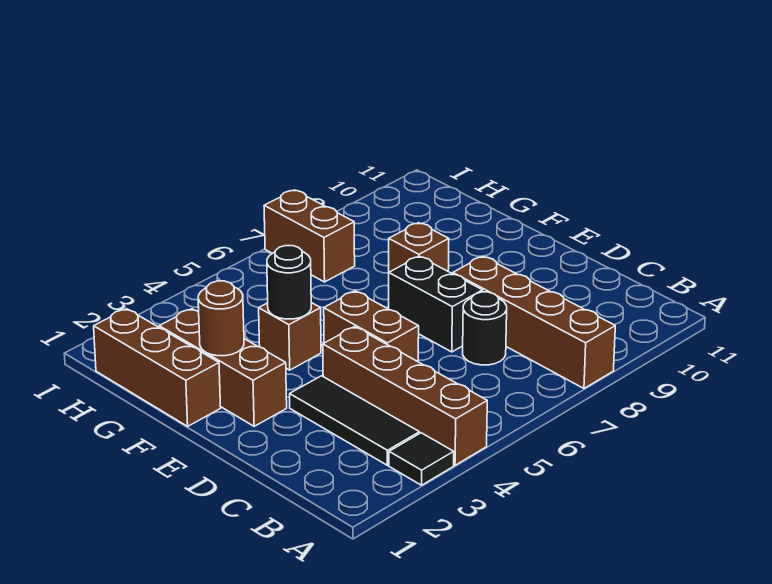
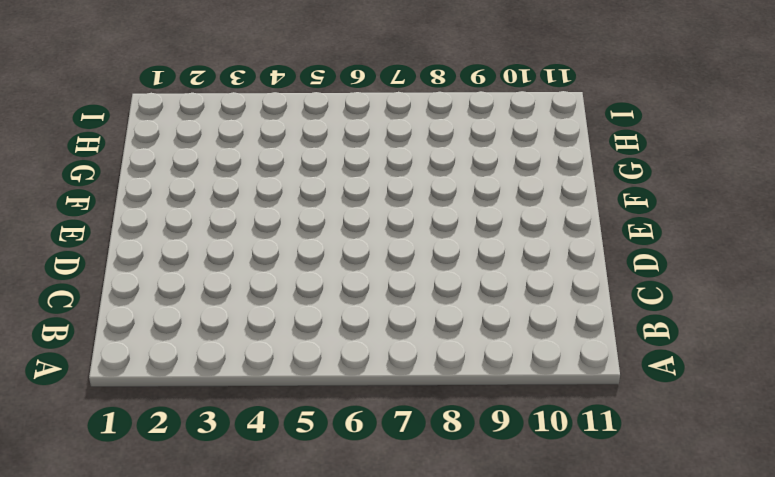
none -> black tile A3 level 1
none -> brown brick A4:D4 level 1
none -> brown brick A8:D8 level 1

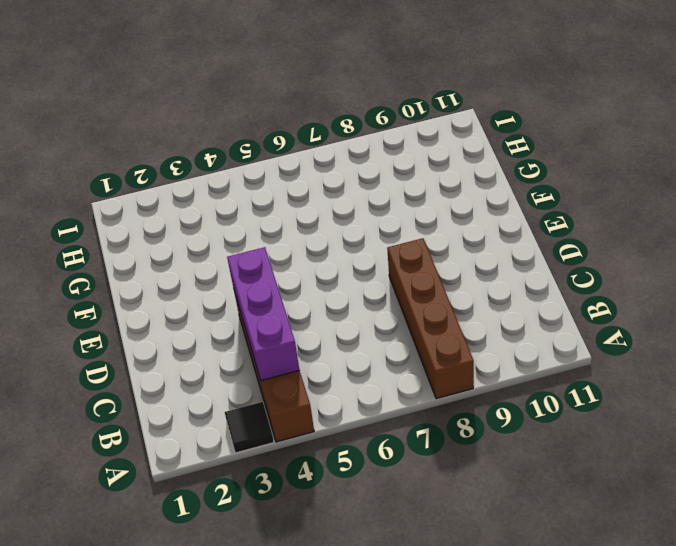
purple brick B4:D4 level 2 -> none
none -> black tile B3:D3 level 1
none -> black round brick C7 level 1
none -> brown brick D5:E5 level 1

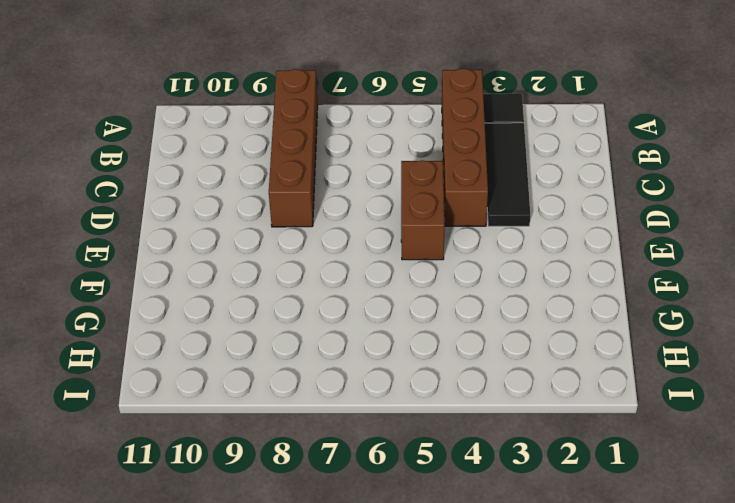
none -> black round brick C7 level 1
none -> black brick D7:E7 level 1
none -> brown brick E2:G2 level 1

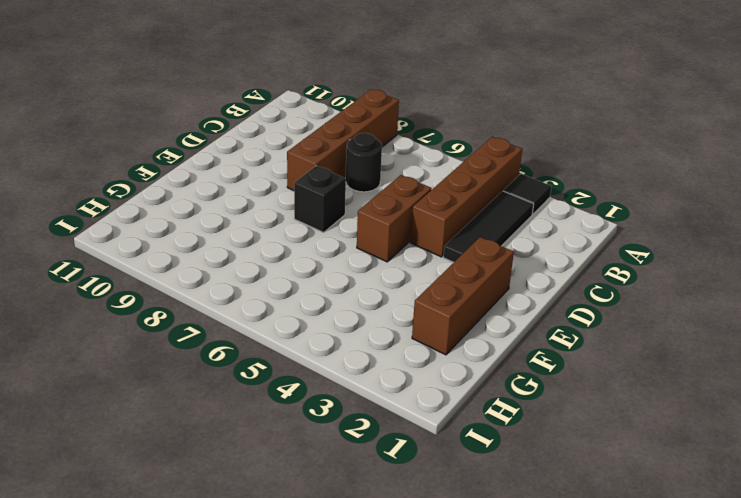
black brick E7 level 1 -> black brick D7:E7 level 1
none -> brown brick F1:H1 level 1
none -> brown brick F4 level 1
none -> brown brick F8 level 1

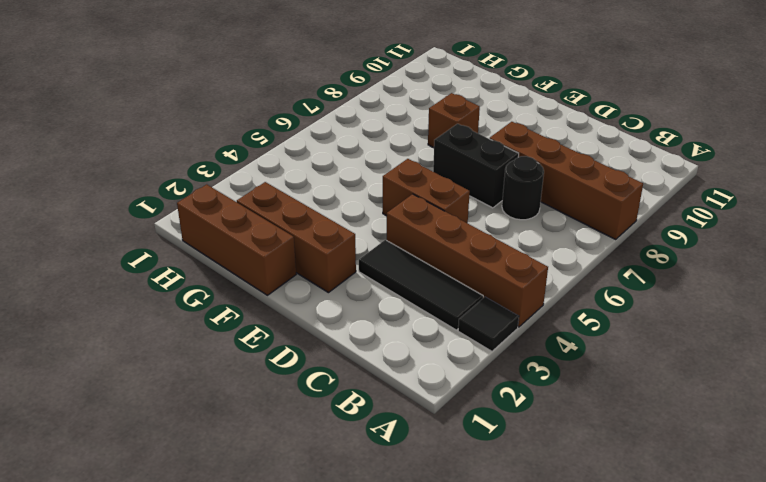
none -> brown brick F4 level 1
none -> brown brick H7:I7 level 1
none -> brown round brick F2 level 2

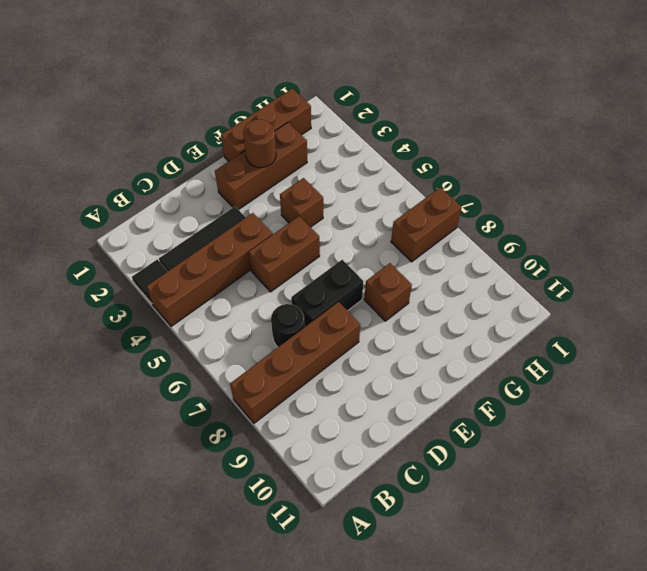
none -> black round brick F4 level 2

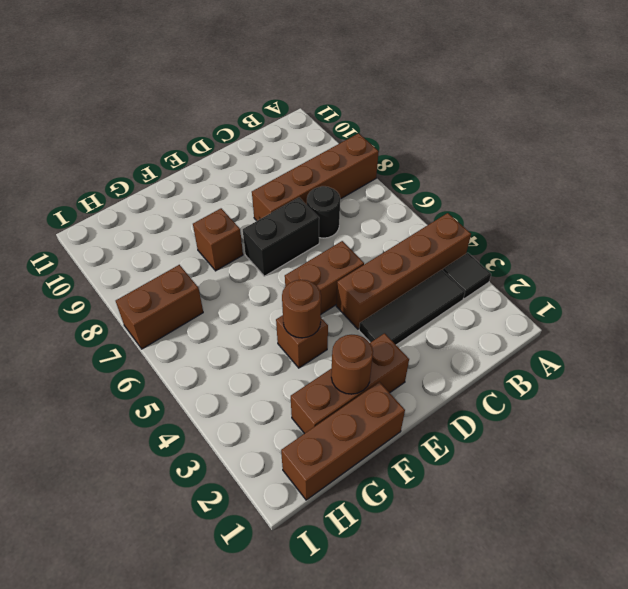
brown round brick F4 level 2 -> black round brick F4 level 2

